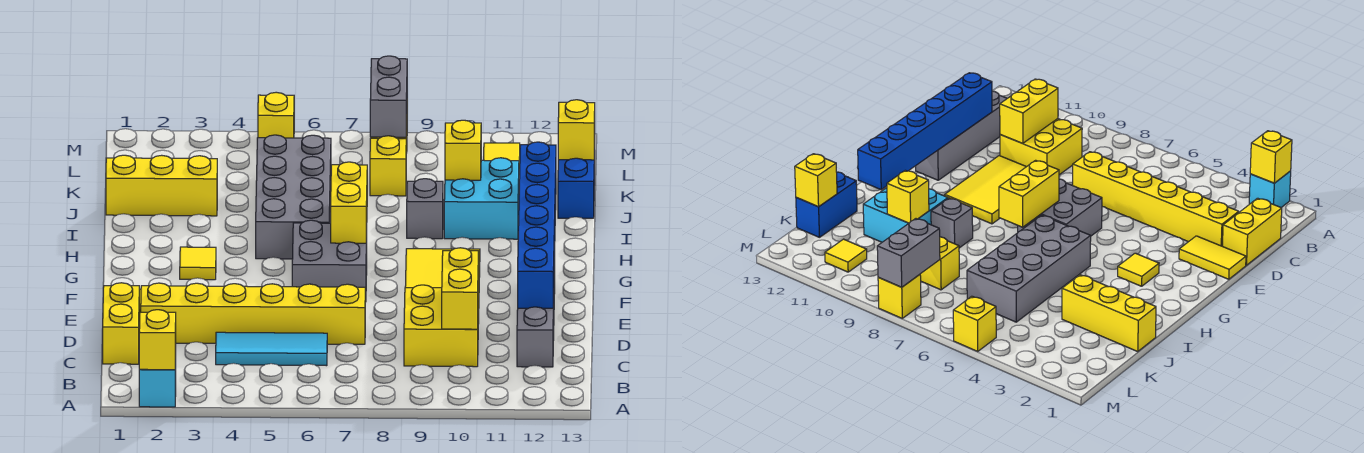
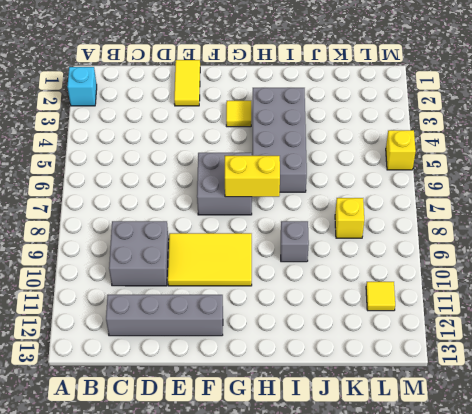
grey brick C9:D10 level 1 -> yellow brick C9:D10 level 1
grey brick H3:I6 level 1 -> grey brick H5:K6 level 1
none -> yellow brick C1:D1 level 1
none -> cyan tile C4:C6 level 1
none -> yellow brick D2:D7 level 1

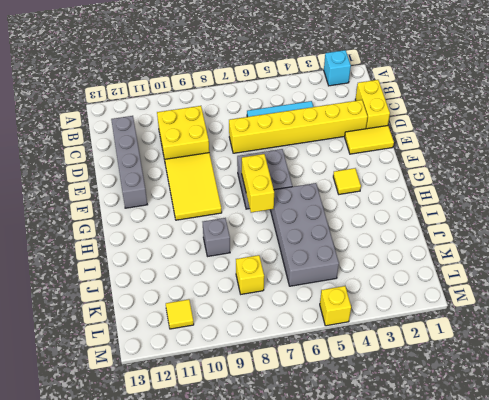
none -> cyan brick I10:J11 level 1
none -> yellow brick J1:J3 level 1
none -> blue brick J13:K13 level 1

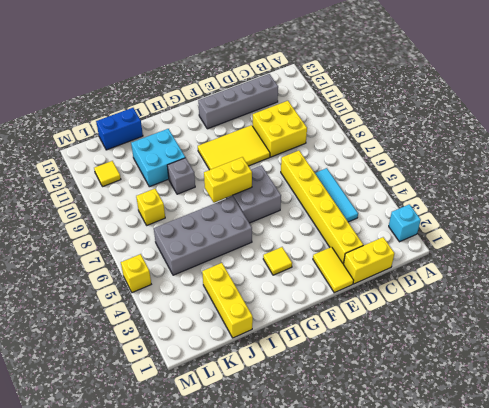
none -> yellow brick M8 level 1
none -> yellow brick A2 level 2
none -> yellow brick C10:D10 level 2

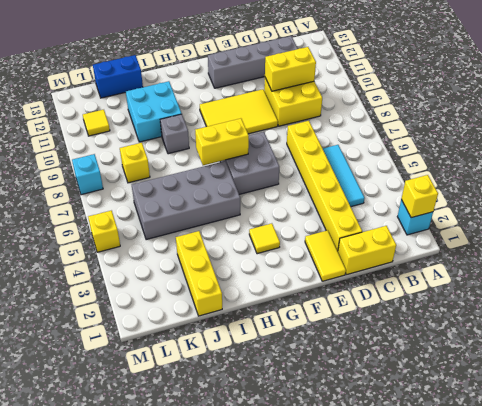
cyan brick M8 level 1 -> yellow brick M8 level 1
none -> blue brick D12:I12 level 2
none -> yellow brick J10 level 2
none -> yellow brick K13 level 2

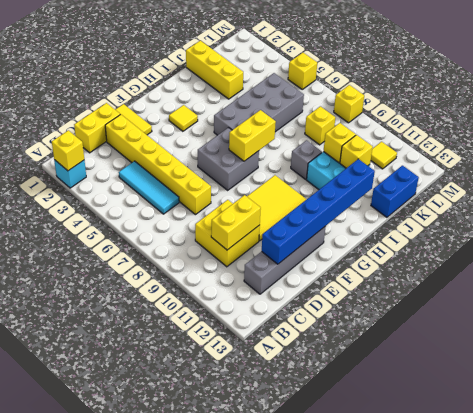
yellow brick J11 level 2 -> yellow brick K13 level 2
none -> grey brick L8:M8 level 2

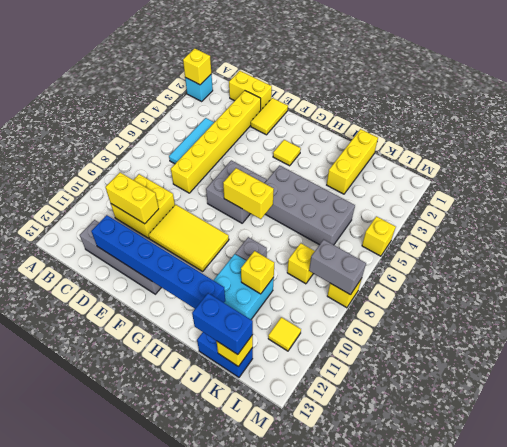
blue brick J13:K13 level 3 -> none

